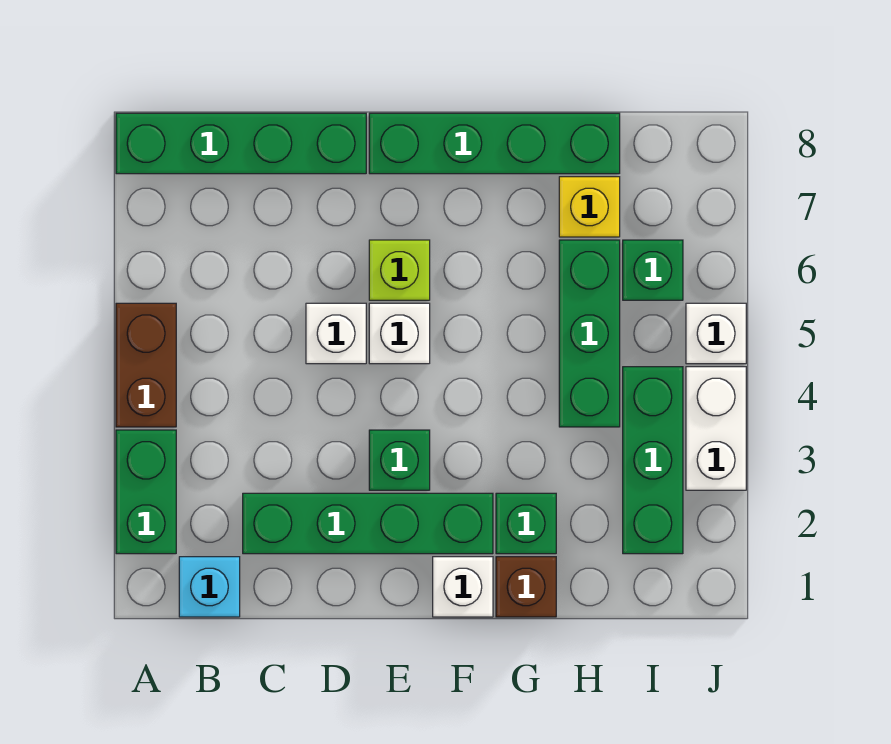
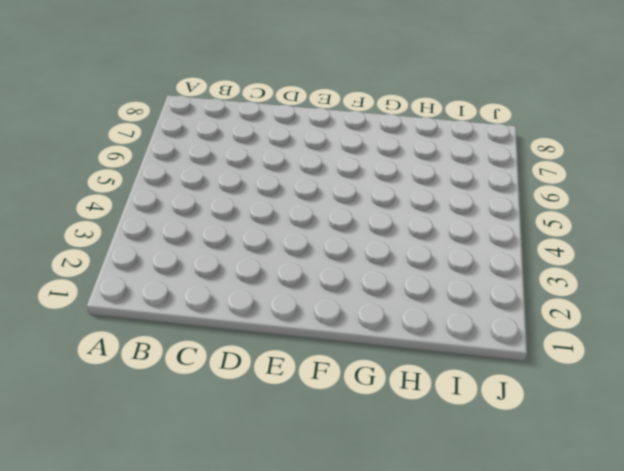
none -> green brick A2:A3 level 1
none -> brown brick A4:A5 level 1
none -> green brick A8:D8 level 1

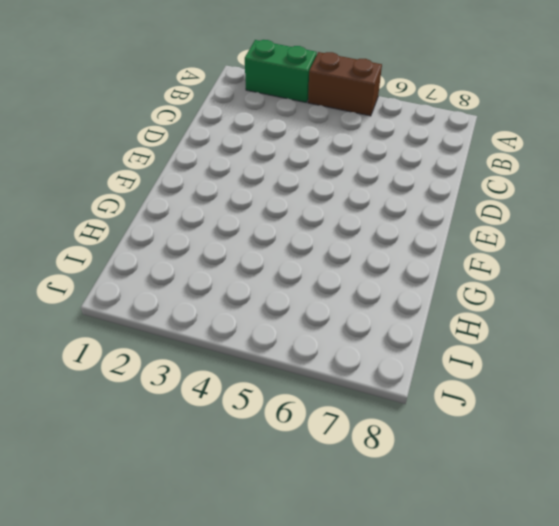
none -> green brick A8:D8 level 1
none -> cyan brick B1 level 1
none -> green brick C2:F2 level 1

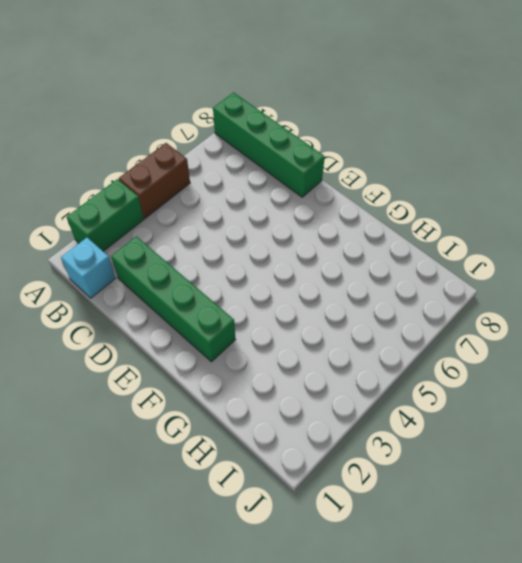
none -> white brick D5 level 1
none -> green brick E3 level 1
none -> white brick E5 level 1

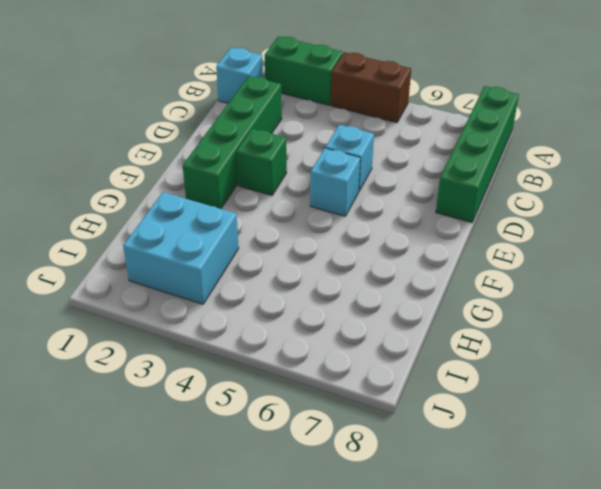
cyan brick D5 level 1 -> white brick D5 level 1
cyan brick E5 level 1 -> white brick E5 level 1
cyan brick H2:I3 level 1 -> green brick I2:I4 level 1
none -> lime brick E6 level 1
none -> green brick E8:H8 level 1
none -> white brick F1 level 1

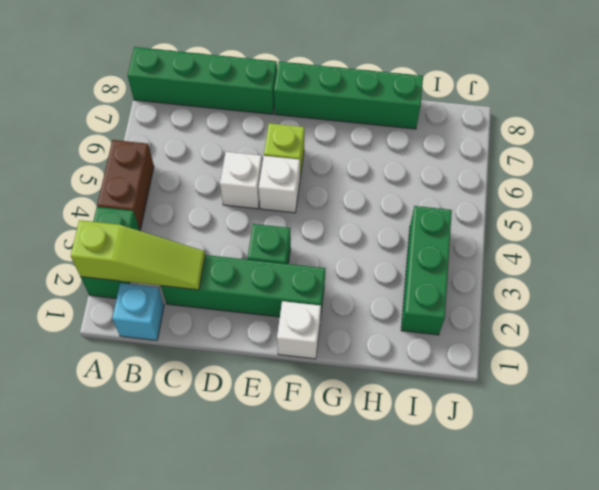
lime slope A2:C2 level 2 top A -> none
none -> brown brick G1 level 1
none -> green brick G2 level 1
none -> green brick H4:H6 level 1

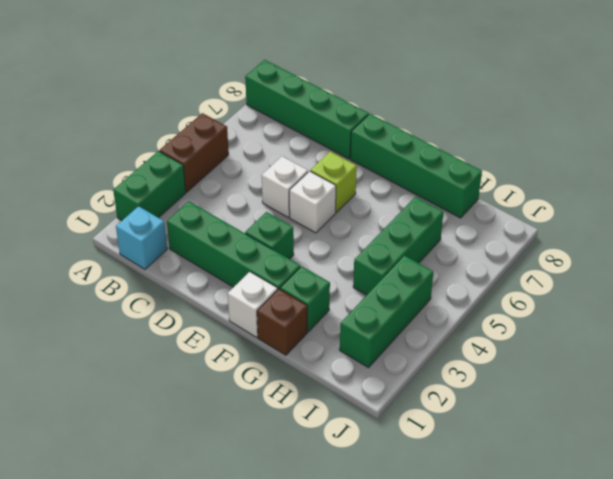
none -> yellow brick H7 level 1
none -> green brick I6 level 1
none -> white brick J3:J4 level 1

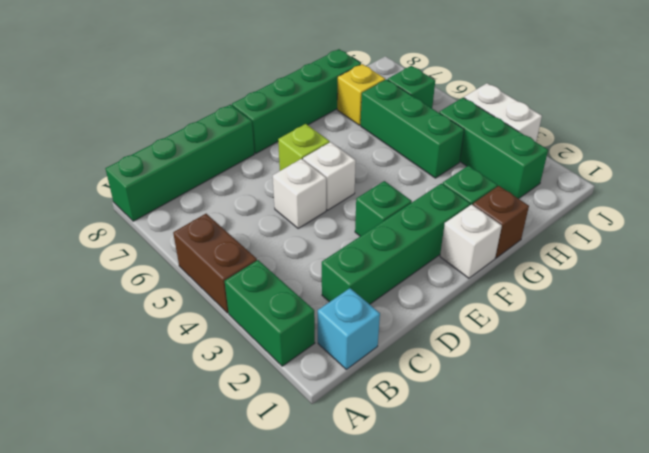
none -> white brick J5 level 1

